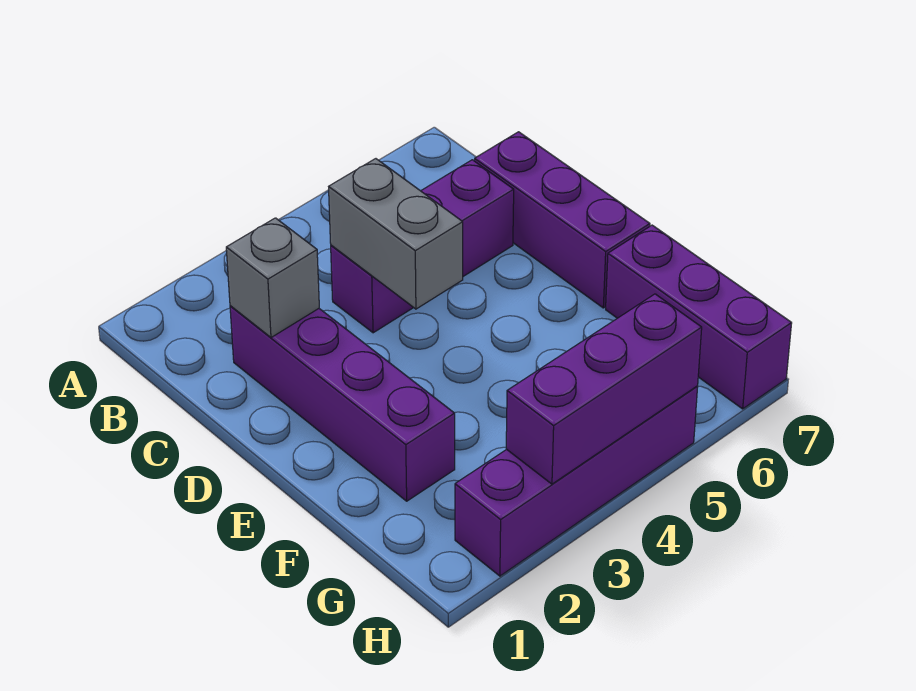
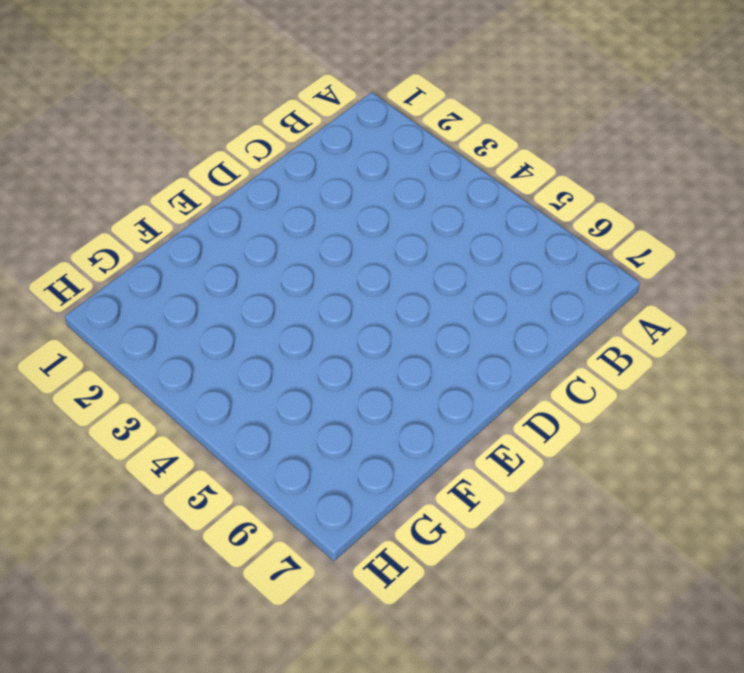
none -> purple brick C2:F2 level 1
none -> purple brick C4:C6 level 1

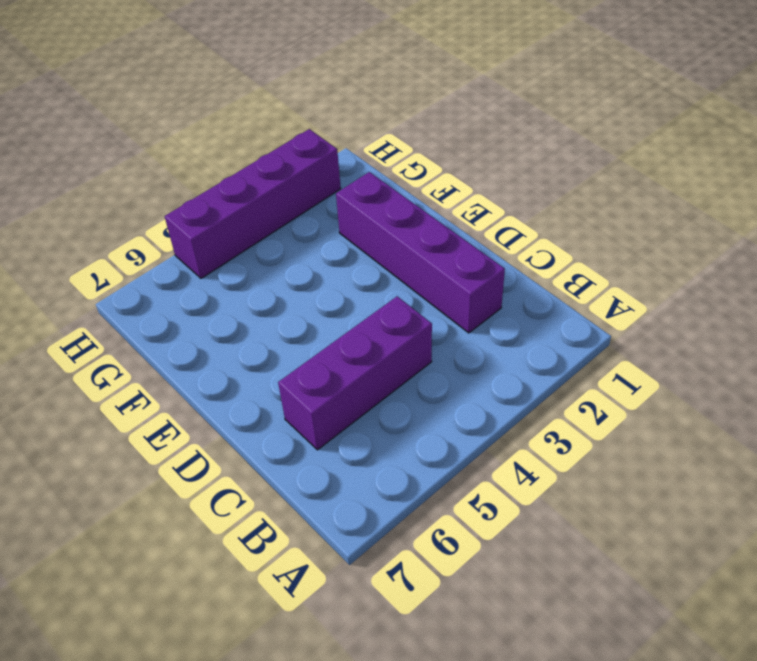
none -> purple brick C7:E7 level 1
none -> purple brick F7:H7 level 1

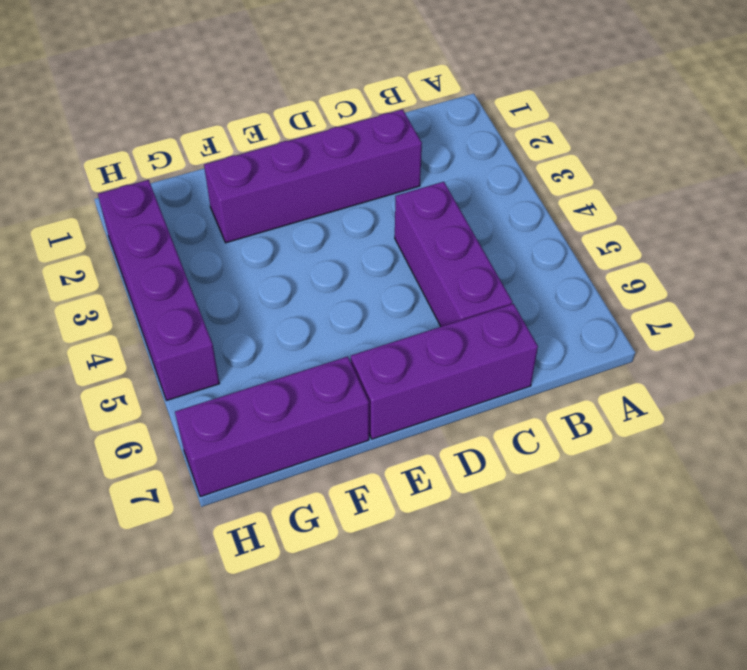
none -> grey brick C2 level 2
none -> grey brick C4:D4 level 2

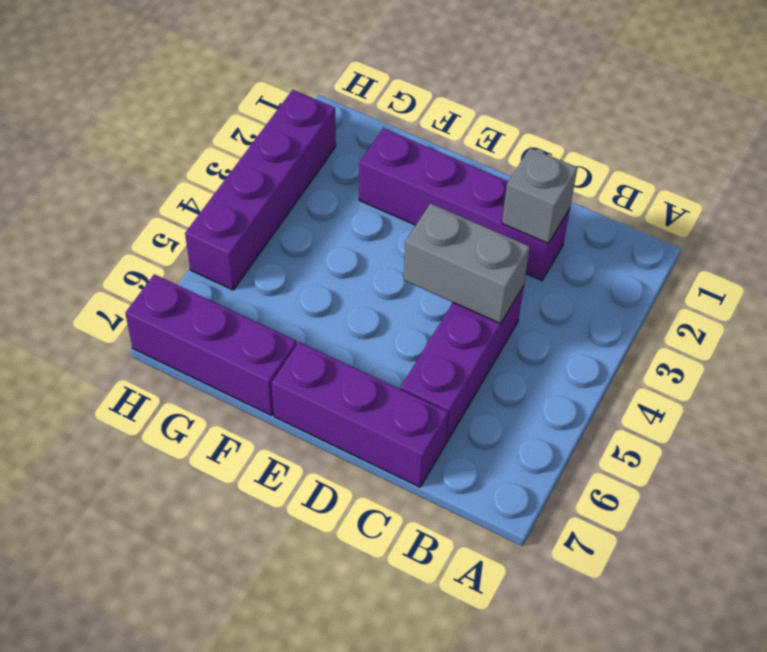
none -> purple brick H3:H5 level 2

